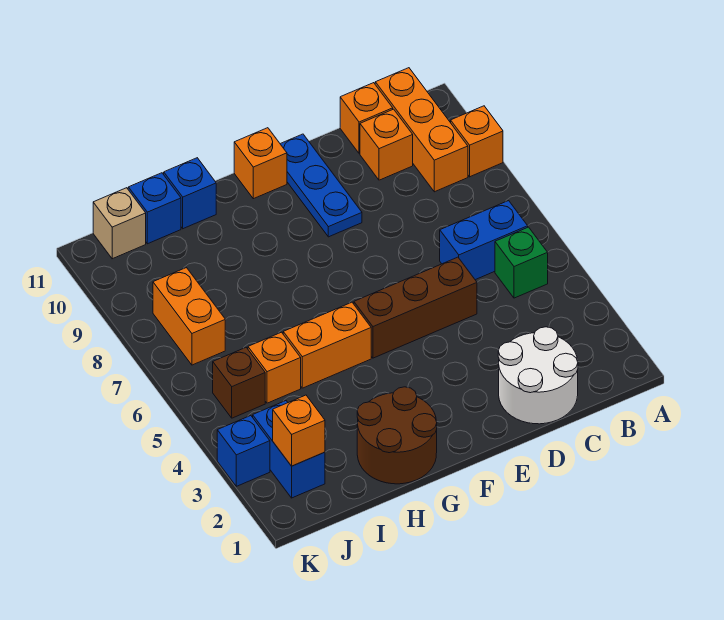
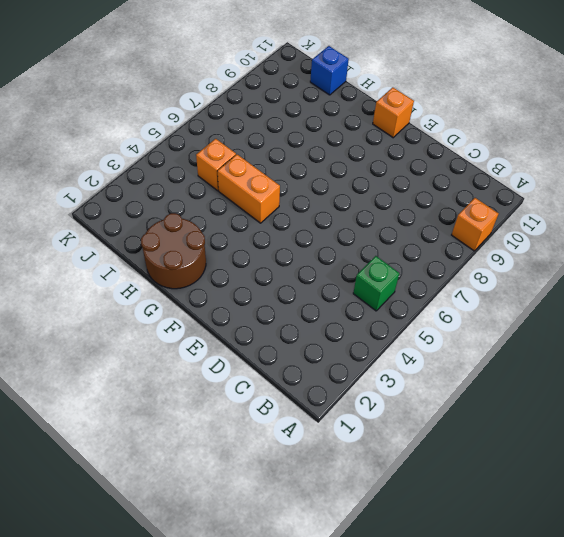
none -> blue brick B6:C6 level 1
none -> orange brick B9:B11 level 1
none -> white round brick C1:D2 level 1

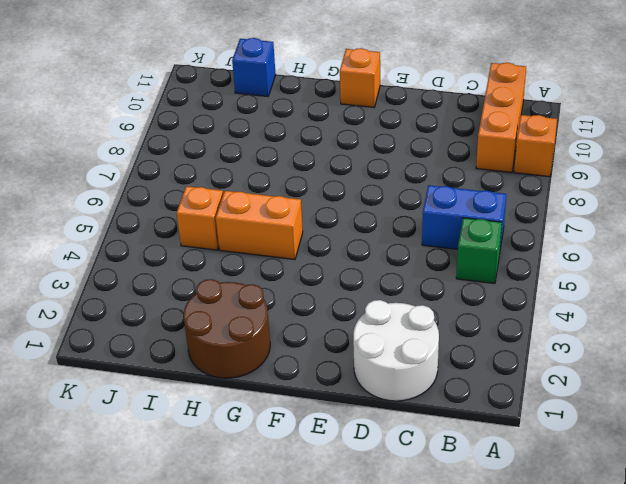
none -> orange brick C10 level 1
none -> orange brick C11 level 1
none -> brown brick D5:F5 level 1

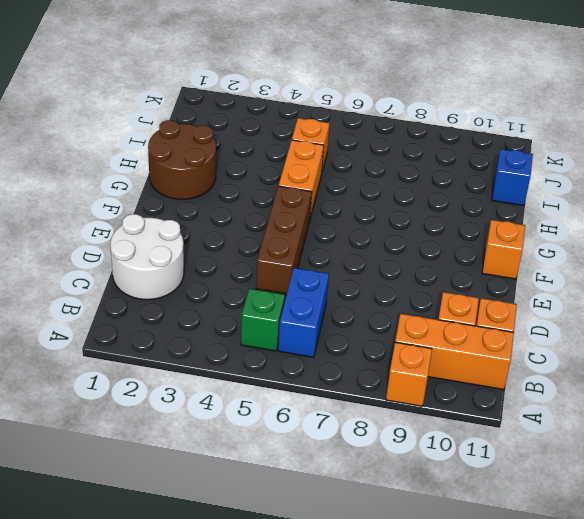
none -> blue plate E9:E11 level 1
none -> blue brick H11 level 1
none -> blue brick J2:J3 level 1

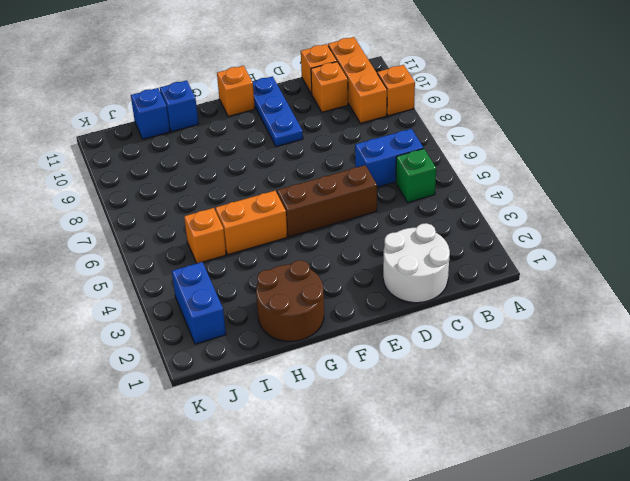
none -> brown brick J5 level 1
none -> orange brick J7:J8 level 1
none -> tan brick J11 level 1

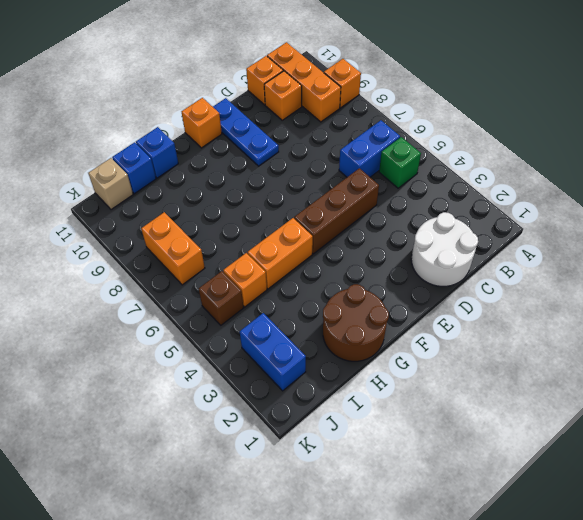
none -> blue brick K3 level 1
none -> orange brick J2 level 2

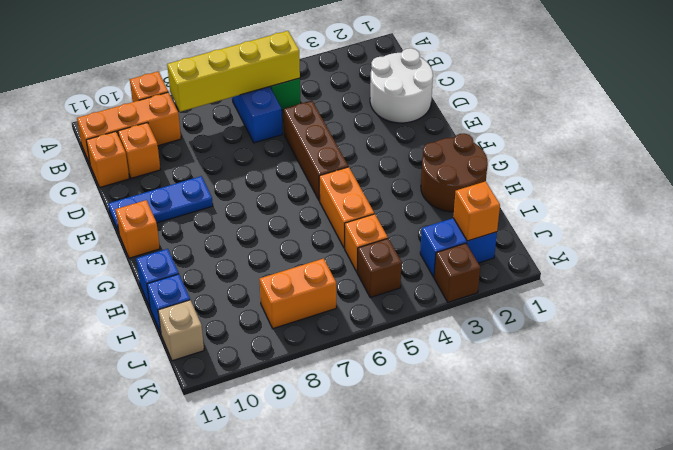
yellow brick B5:B8 level 2 -> none
brown brick K3 level 1 -> blue brick K3 level 1

